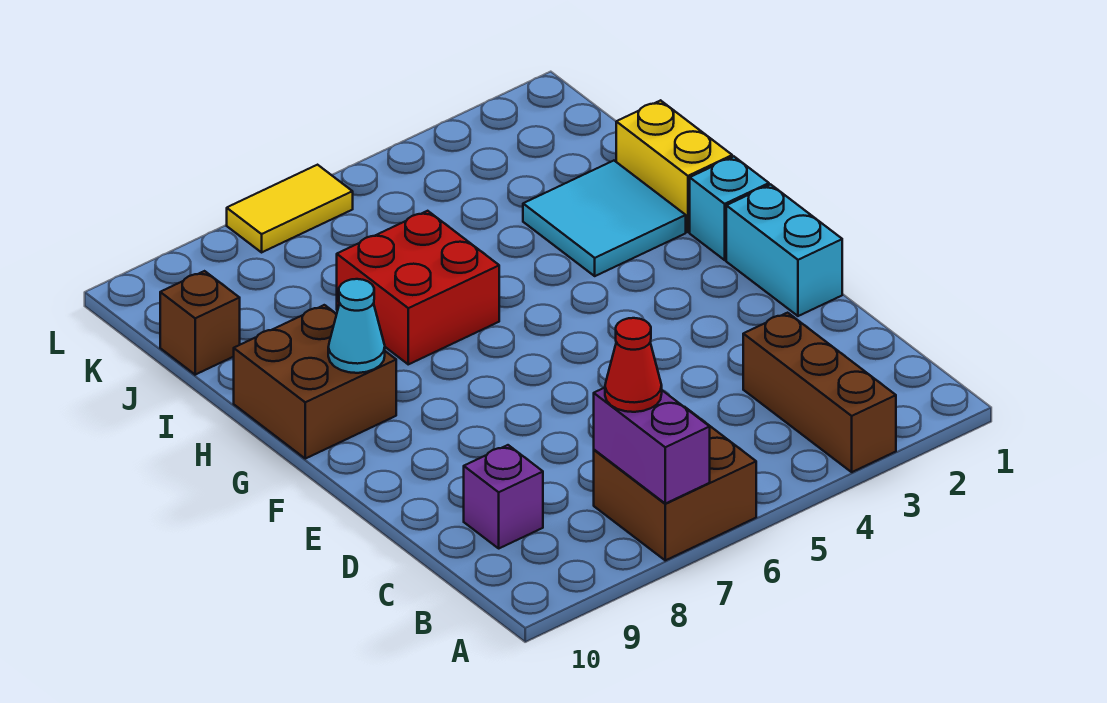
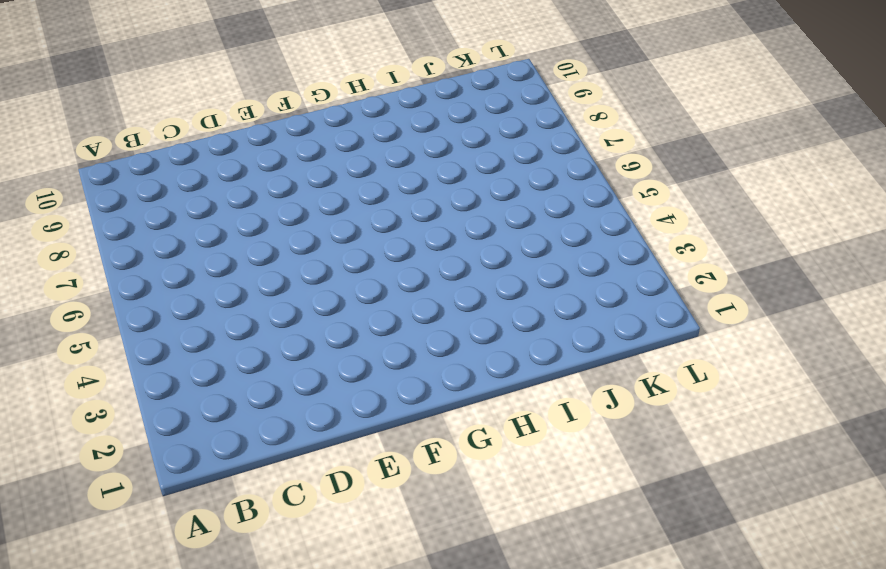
none -> brown brick A3:C3 level 1
none -> brown brick A6:B7 level 1
none -> purple brick C9 level 1

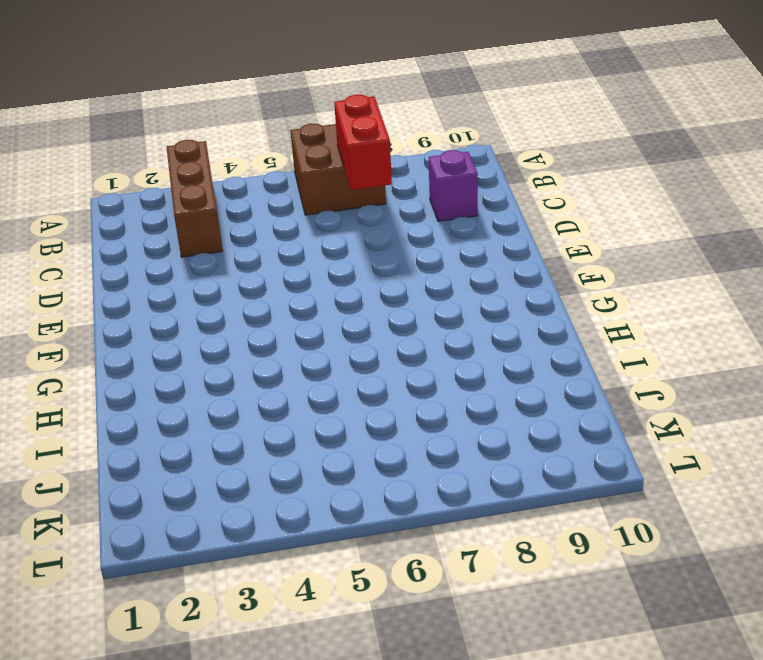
red brick B7:C7 level 2 -> purple brick A7:B7 level 2
none -> cyan brick E1:F1 level 1
none -> cyan brick G1 level 1
none -> brown brick G9:H10 level 1

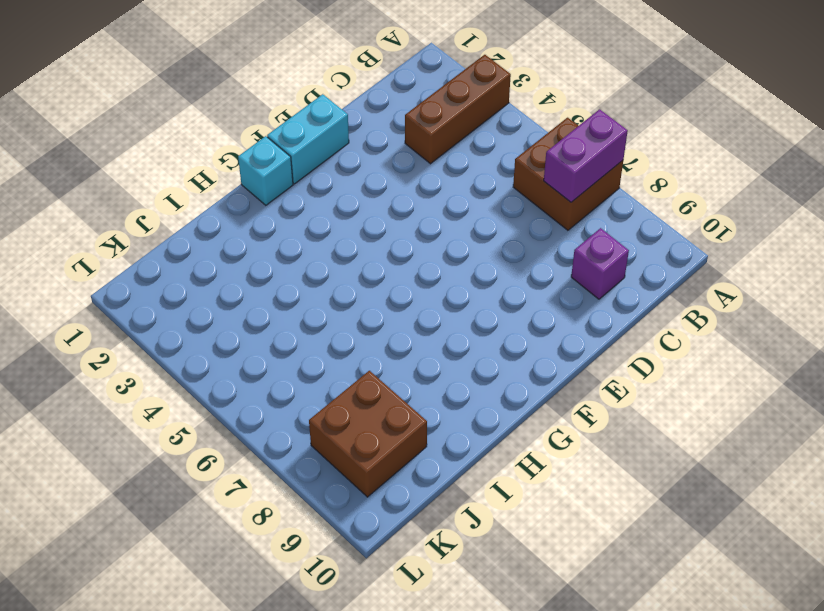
brown brick J8:K9 level 1 -> brown brick G9:H10 level 1
none -> yellow brick H1:I1 level 1
none -> cyan tile H2:I3 level 1
none -> red brick H6:I7 level 1

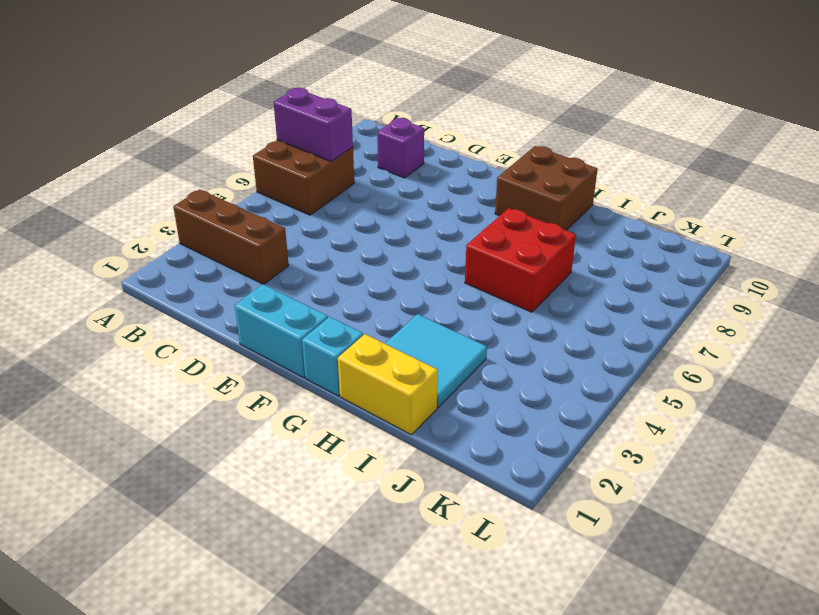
none -> brown brick J10 level 1
none -> yellow tile L6:L7 level 1
none -> cyan cone G9 level 2

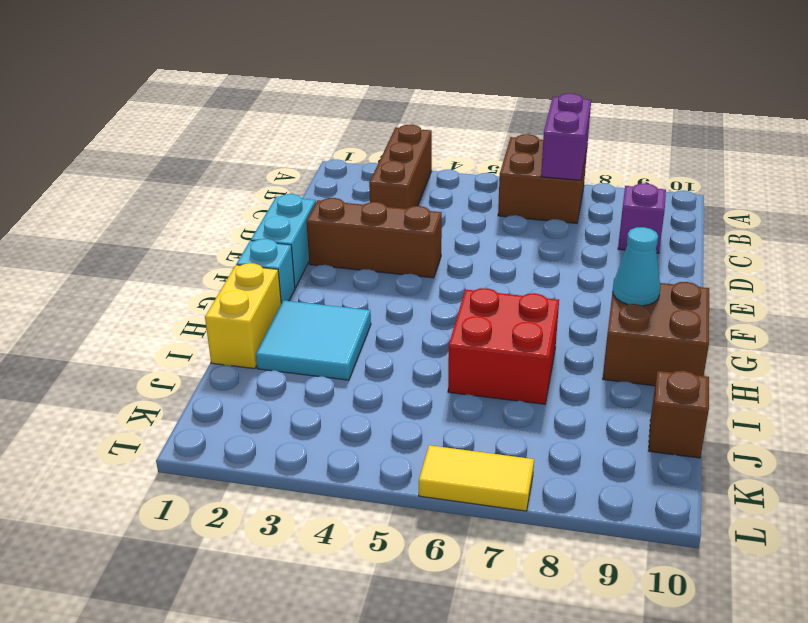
brown brick E2:E4 level 1 -> none
none -> red cone B7 level 3

